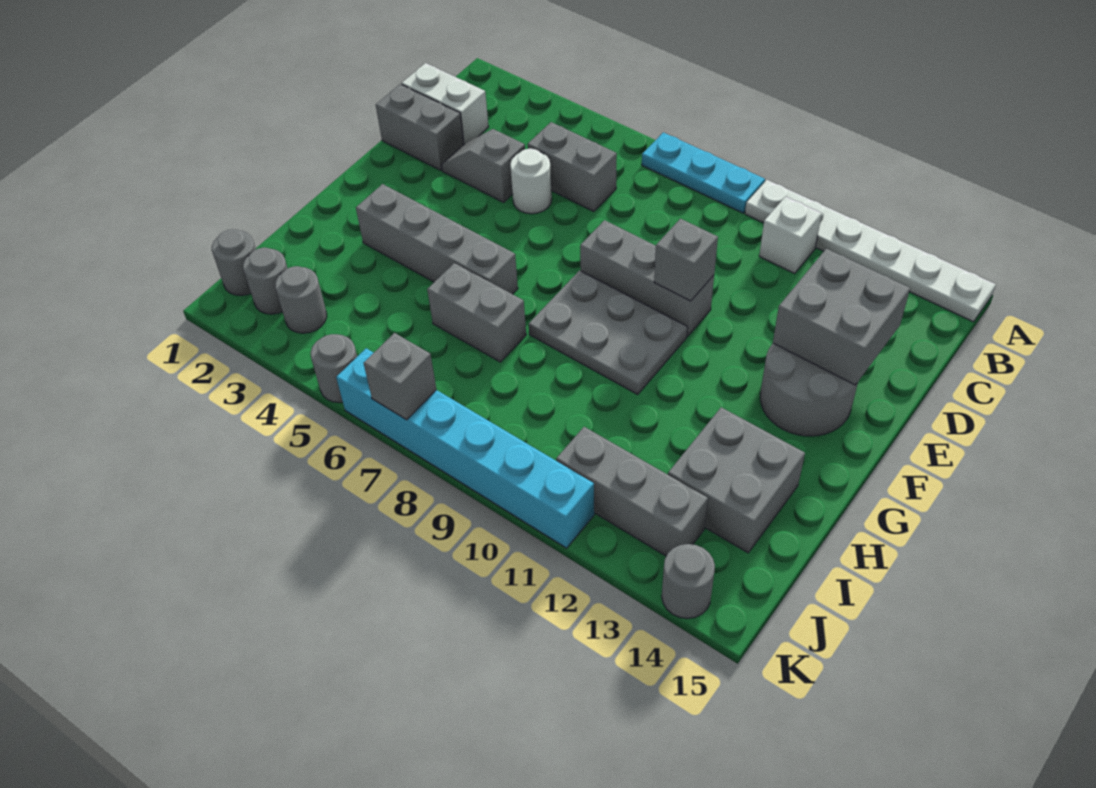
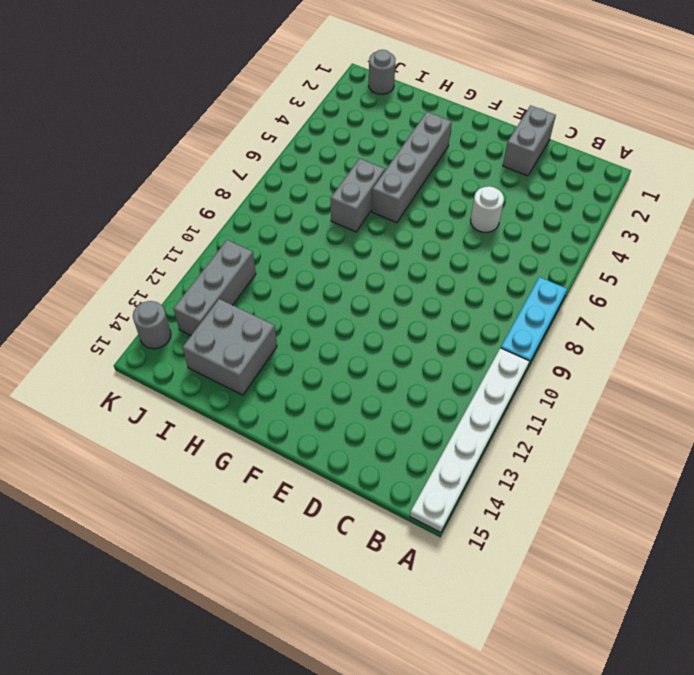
none -> white brick B11 level 1
none -> white brick C1:C2 level 1
none -> grey brick C5:C6 level 1

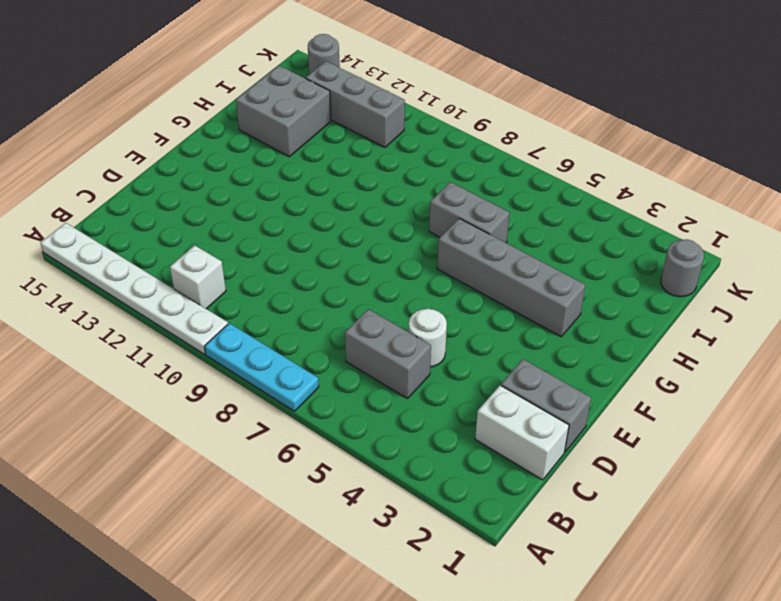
none -> grey slope D3:D4 level 1 top 4
none -> grey brick E8:E10 level 1
none -> grey round brick E13:F14 level 1

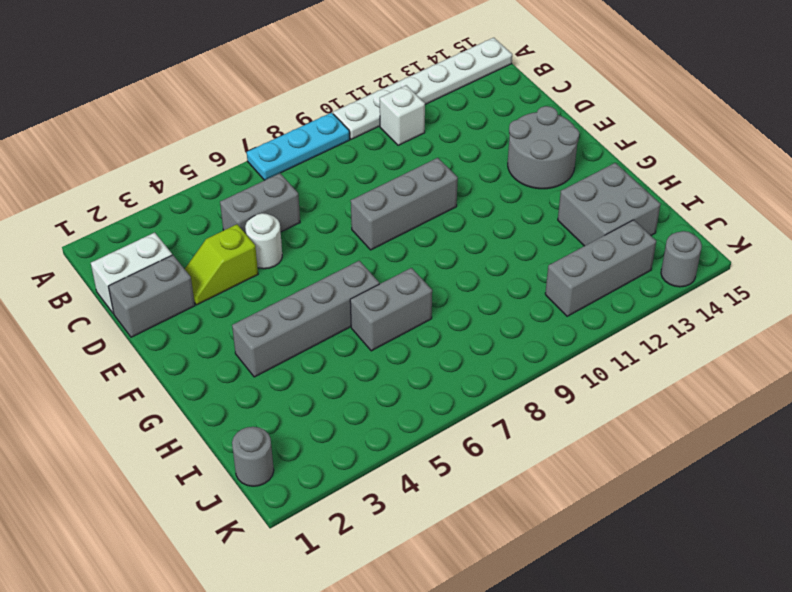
lime slope D3:D4 level 1 top 4 -> grey slope D3:D4 level 1 top 4
none -> grey plate F8:G10 level 1
none -> grey round brick J2 level 1
none -> grey round brick J3 level 1

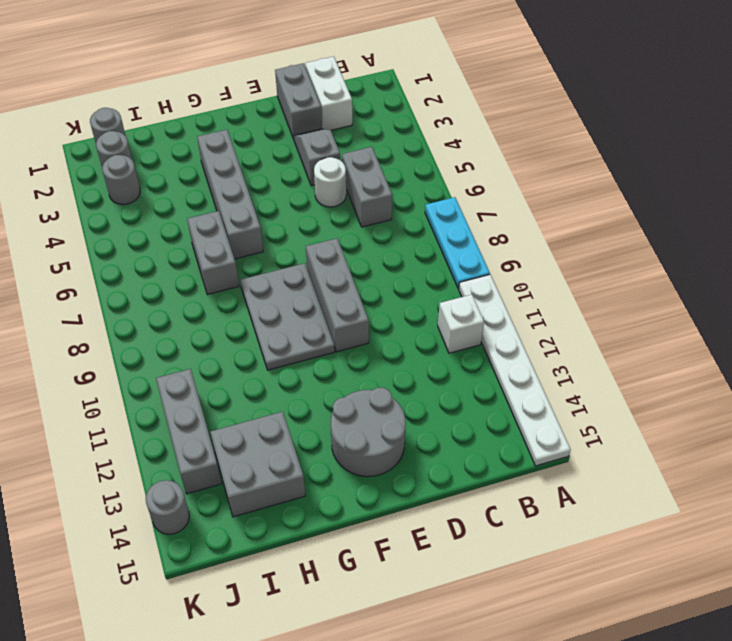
none -> grey round brick K5 level 1
none -> cyan brick K6:K11 level 1
none -> grey brick D13:E14 level 2

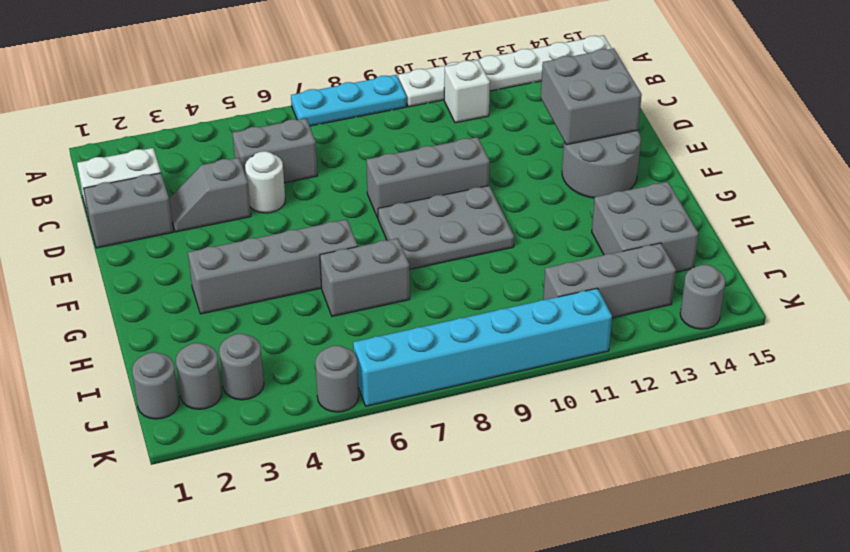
none -> grey brick E10 level 2
none -> grey brick K7 level 2

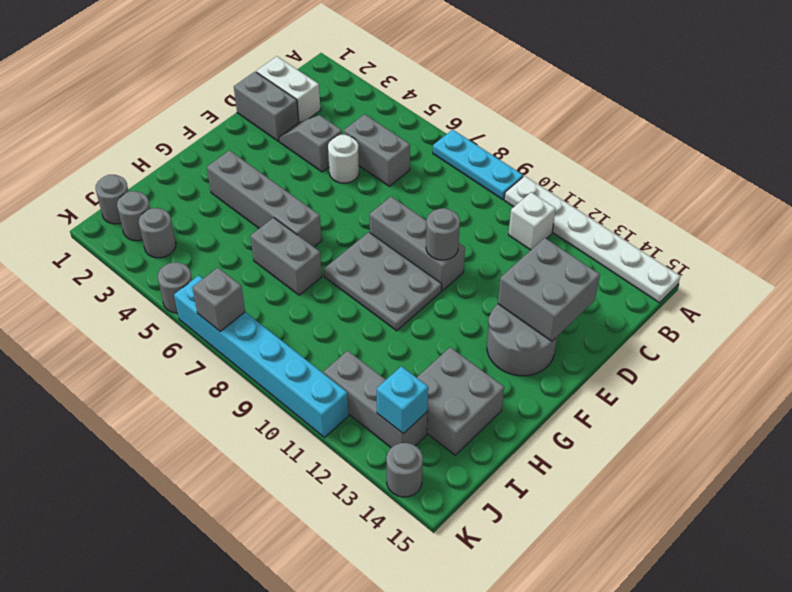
grey round brick E10 level 2 -> grey brick E10 level 2
cyan brick J13 level 2 -> none

